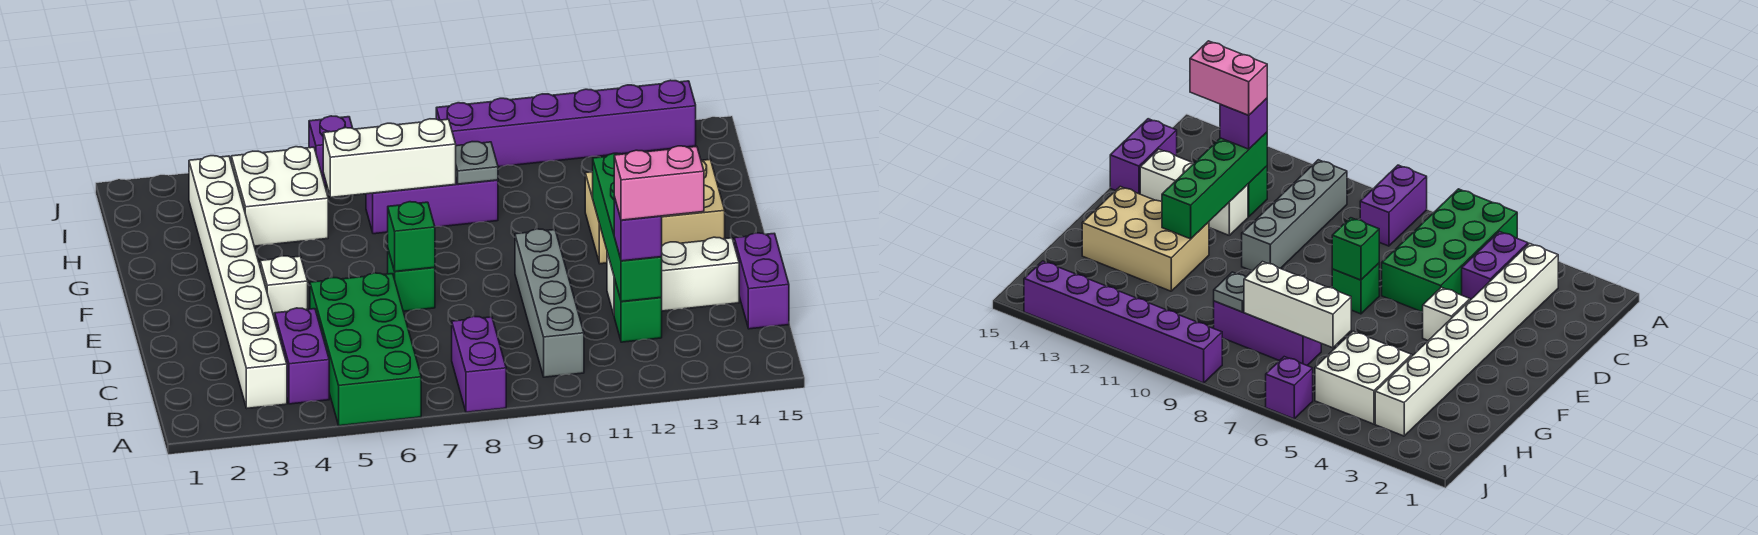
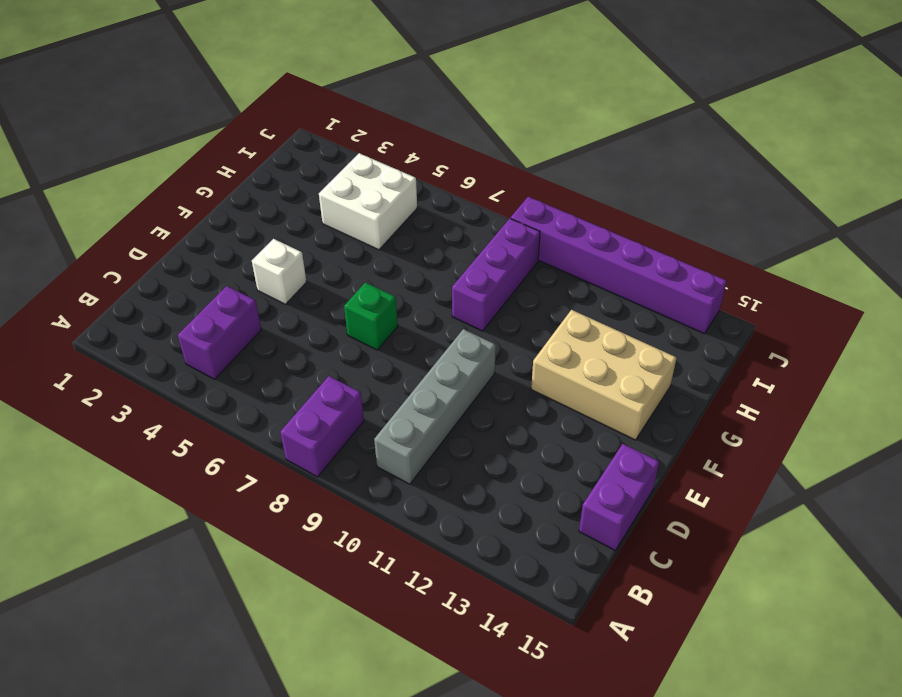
purple brick G9:I9 level 1 -> purple brick H7:H9 level 1
none -> green brick A5:D6 level 1
none -> white brick B3:I3 level 1
none -> green brick C12 level 1

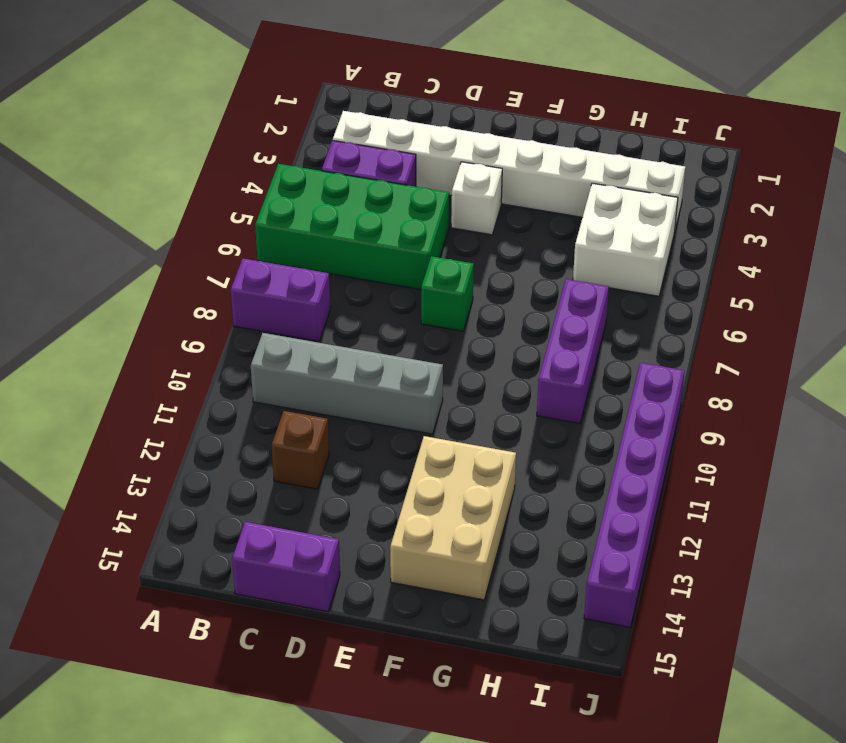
brown brick C12 level 1 -> green brick C12 level 1
none -> white brick D12:D14 level 1
none -> purple brick J6 level 1
none -> green brick C12:F12 level 2

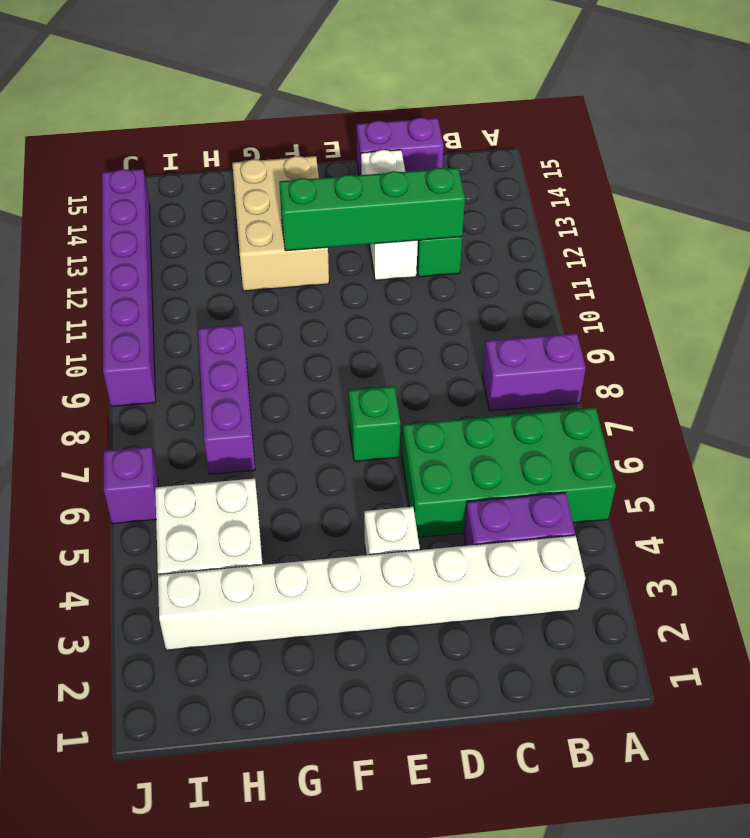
none -> grey brick B10:E10 level 1
none -> green brick E7 level 2
none -> white brick H6:H8 level 2

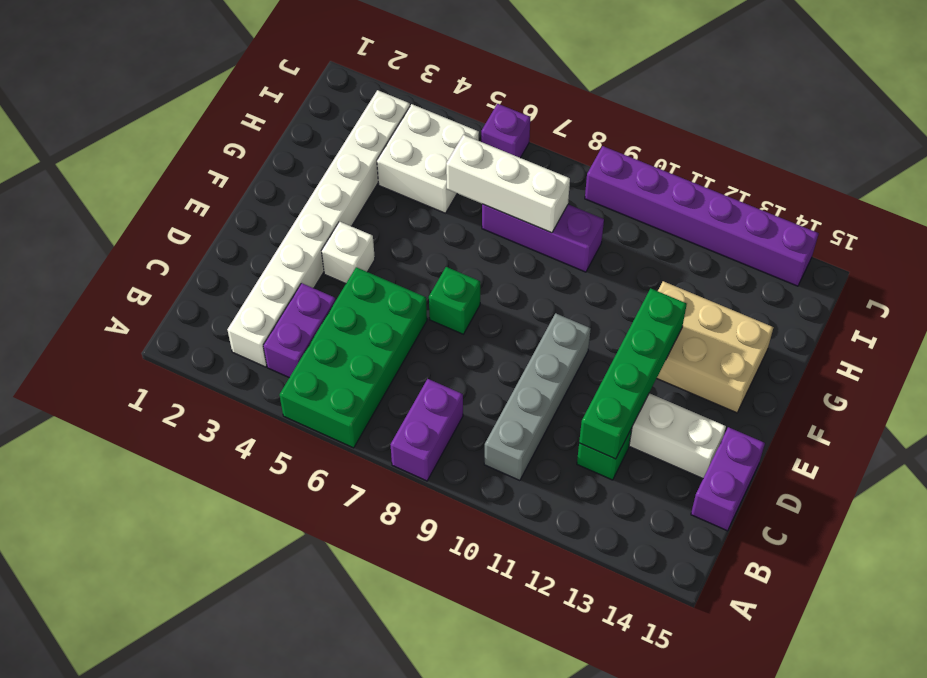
none -> green brick E7 level 2
none -> grey plate H9 level 2
none -> purple brick C12 level 3

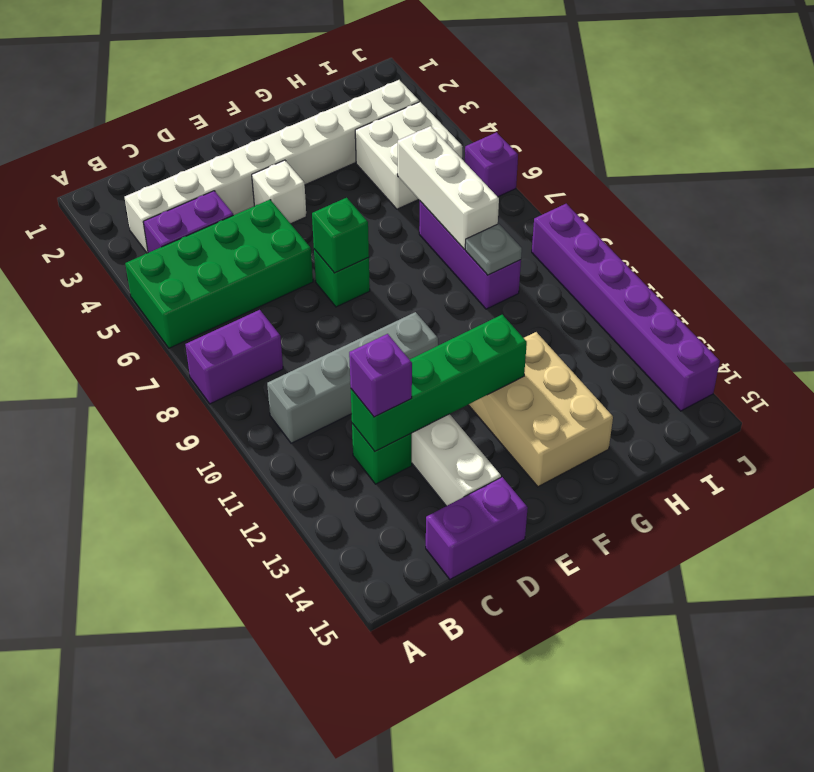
none -> pink brick C12:C13 level 4

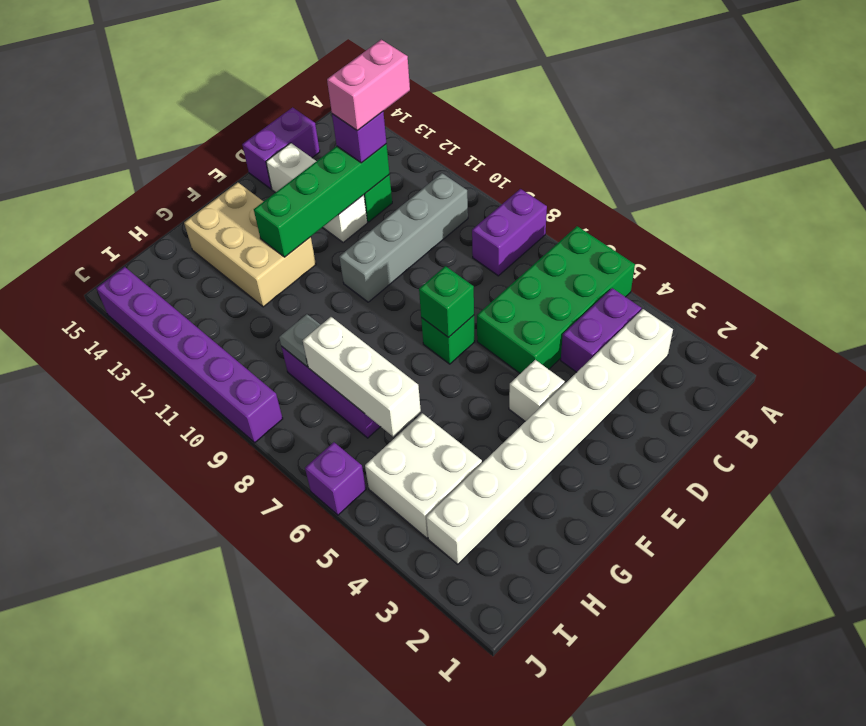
pink brick B12:C12 level 4 -> pink brick C12:C13 level 4

